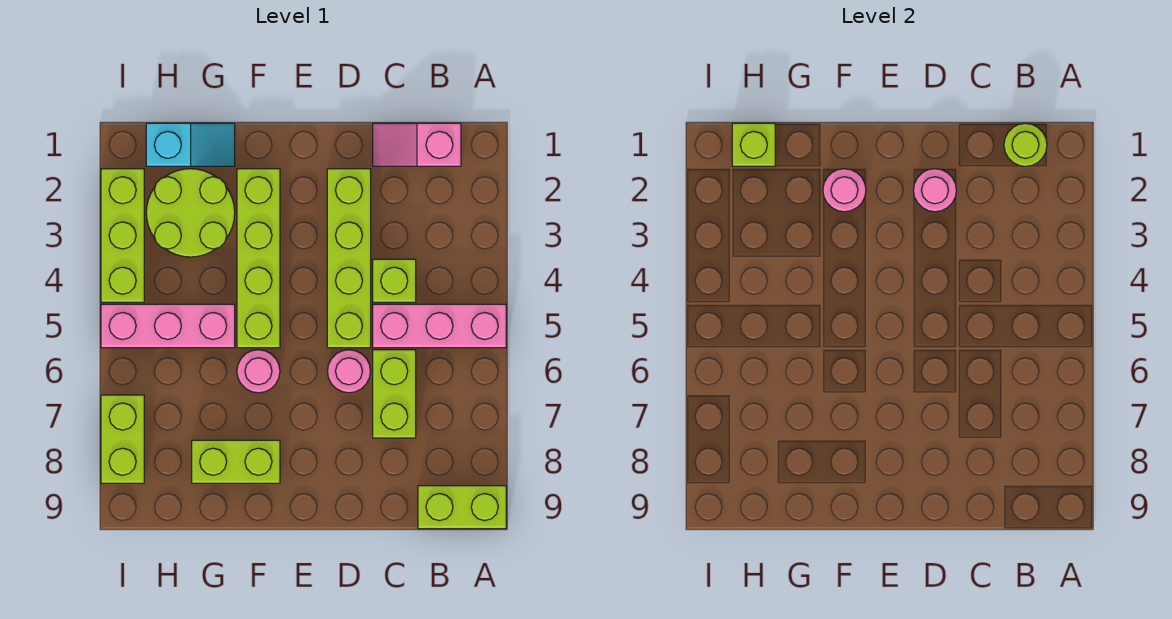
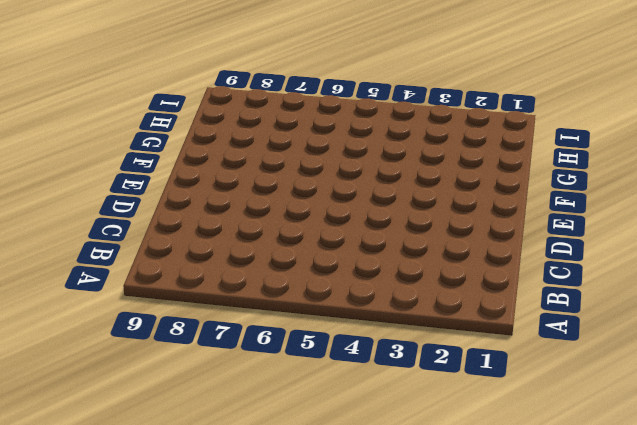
none -> pink brick A5:C5 level 1
none -> lime brick A9:B9 level 1
none -> pink slope B1:C1 level 1 top B

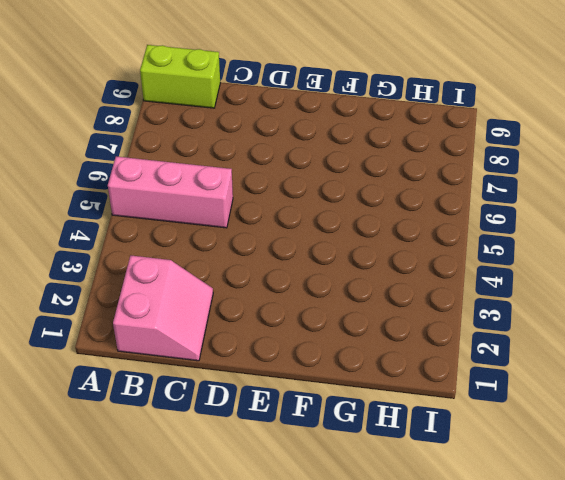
pink slope B1:C2 level 1 top B -> pink slope B1:C1 level 1 top B
none -> lime brick C4 level 1
none -> lime brick C6:C7 level 1
none -> lime brick D2:D5 level 1

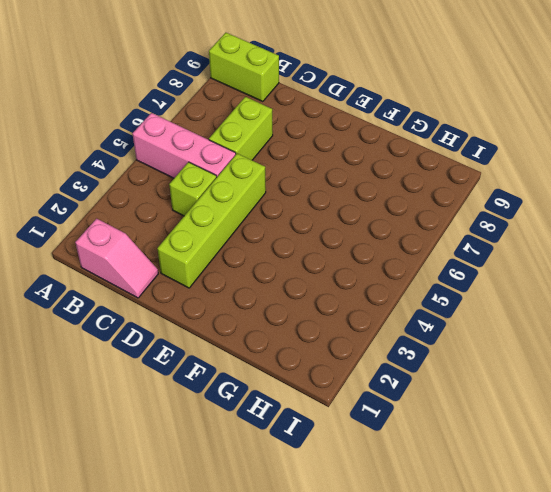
none -> pink round brick D6 level 1
none -> lime brick F2:F5 level 1
none -> pink round brick F6 level 1

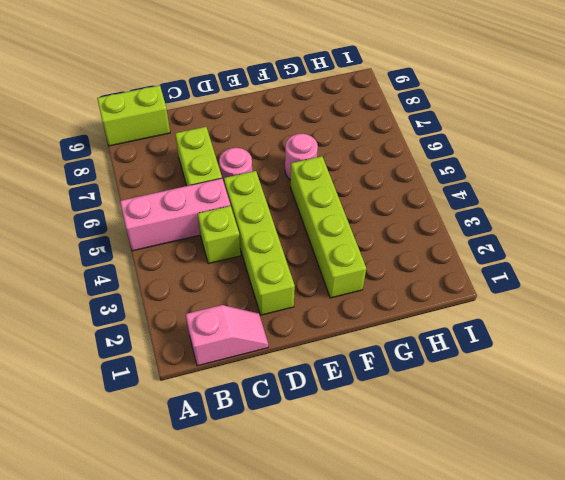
none -> lime brick F8:G8 level 1
none -> cyan slope G1:H1 level 1 top H
none -> lime round brick G2:H3 level 1

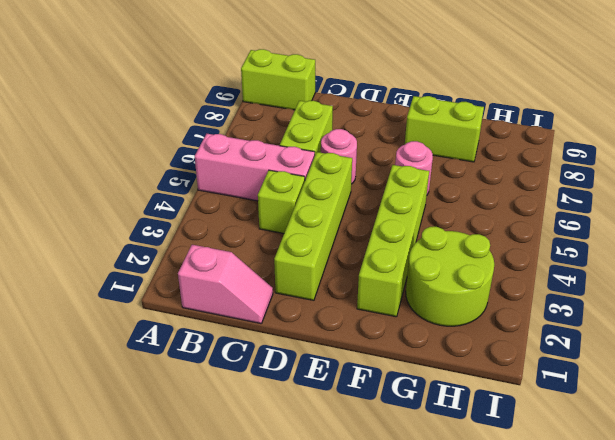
none -> cyan slope G1:H1 level 1 top H
none -> pink brick G5:I5 level 1
none -> lime brick I2:I4 level 1

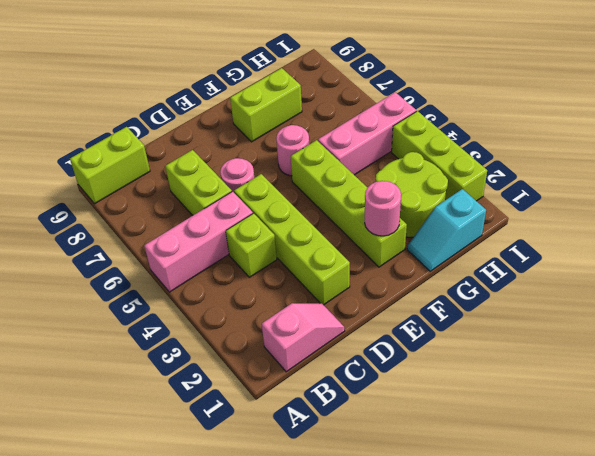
none -> lime brick I7:I8 level 1
none -> lime round brick B1 level 2
none -> pink round brick D2 level 2

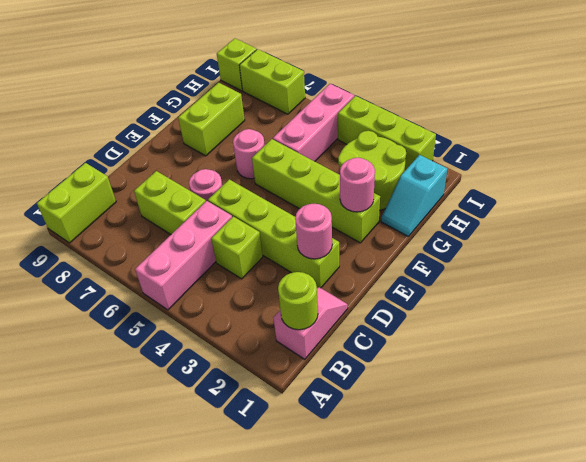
lime brick I9 level 1 -> lime brick H1 level 2

